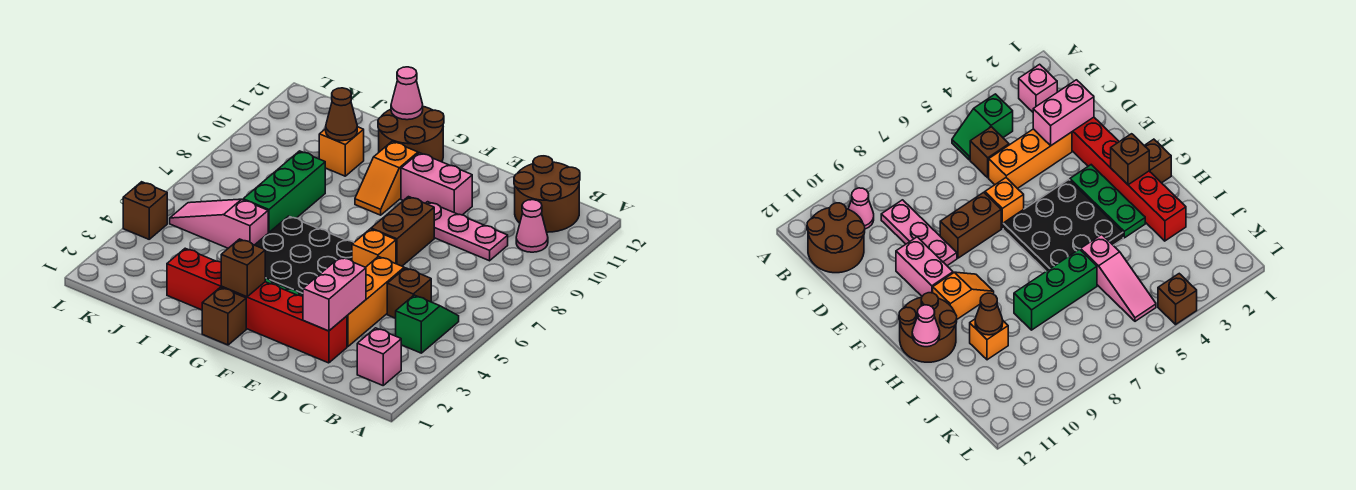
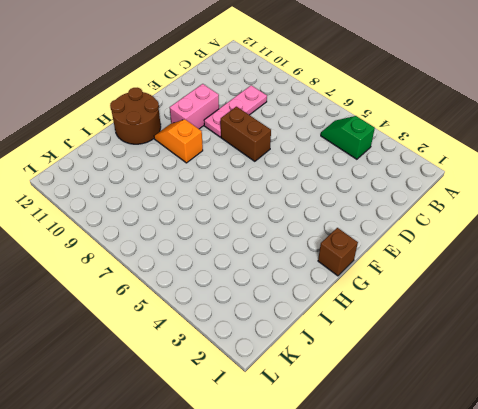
orange slope G9:G10 level 1 top 9 -> orange slope G9:G10 level 1 top 10
none -> pink brick B2 level 1
none -> pink cone B10 level 1
none -> brown round brick B11:C12 level 1

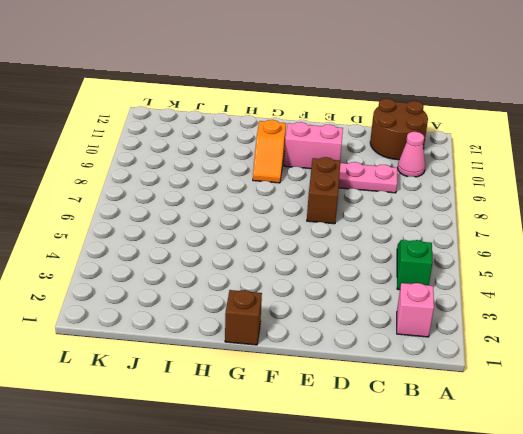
none -> brown brick C5 level 1
none -> red brick D2:I2 level 1
none -> orange brick D3:D5 level 1

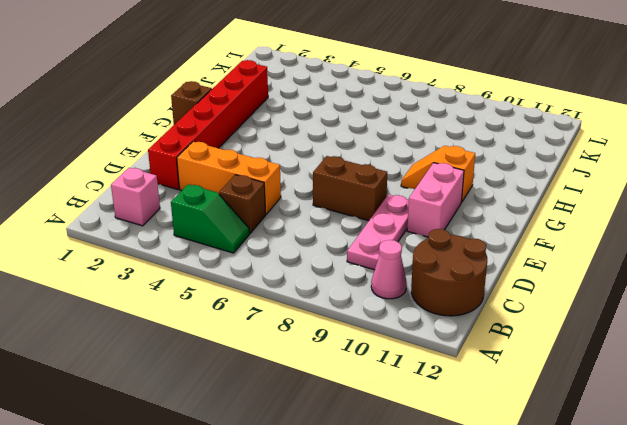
none -> orange brick E6 level 1
none -> green plate F3:H3 level 1
none -> black plate F4:H6 level 1

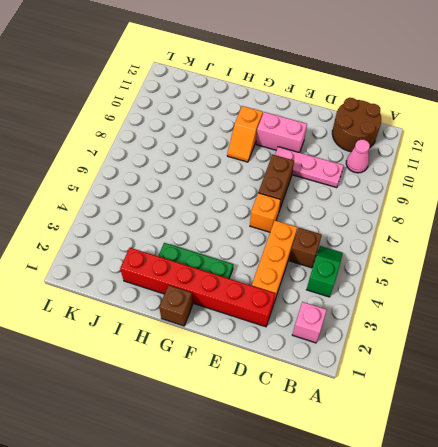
none -> black plate F4:H6 level 1
none -> brown round brick G11:H12 level 1
none -> pink slope I5:K5 level 1 top I

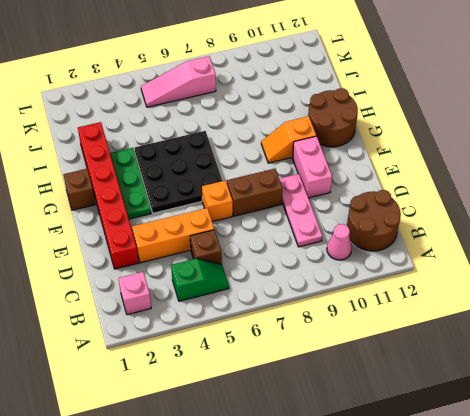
pink slope K5:K7 level 1 top 7 -> pink slope I5:K5 level 1 top I
none -> green brick I6:I8 level 1
none -> orange brick I10 level 1
none -> brown brick L4 level 1

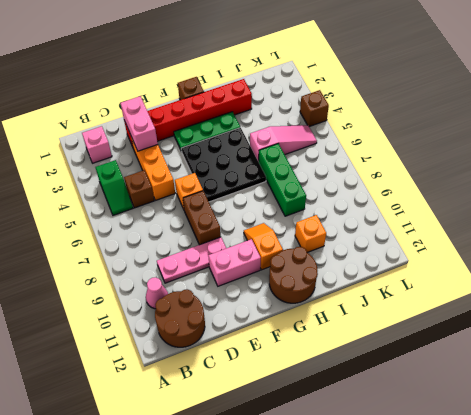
none -> brown brick G2 level 2
none -> pink cone H12 level 2
none -> brown cone I10 level 2

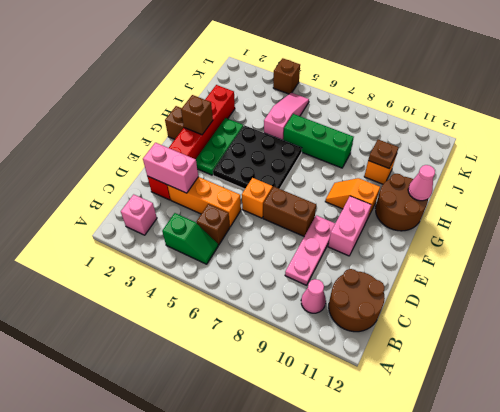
brown plate I10 level 2 -> brown cone I10 level 2

